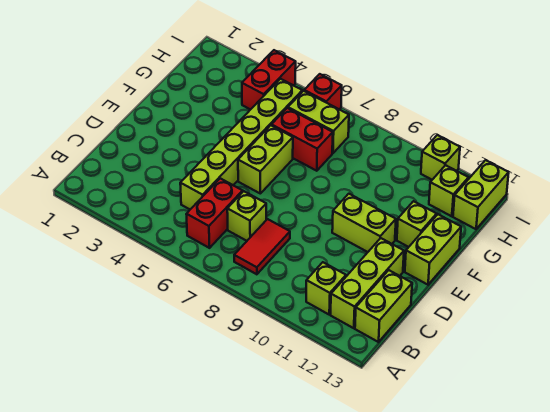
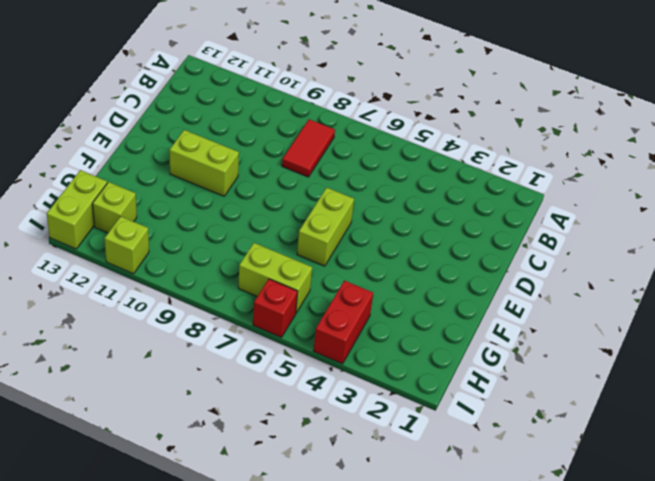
none -> red brick B6:C6 level 1
none -> lime brick B11 level 1
none -> lime brick B12:D12 level 1

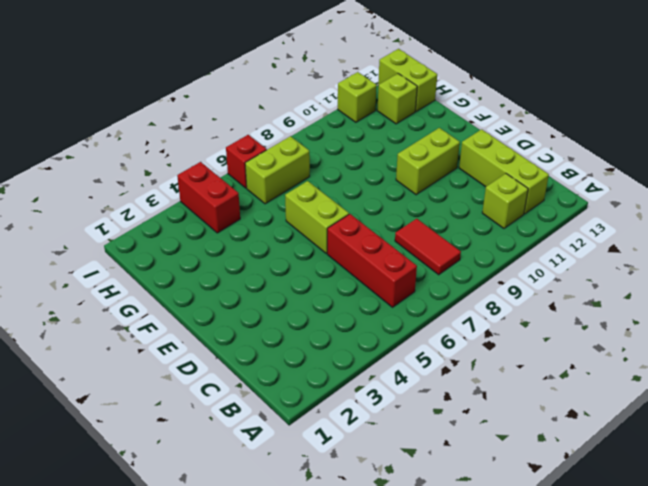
red brick B6:D6 level 1 -> red brick B6:C6 level 1
none -> lime brick B13:C13 level 1
none -> lime brick C5:H5 level 1
none -> lime brick C7 level 1

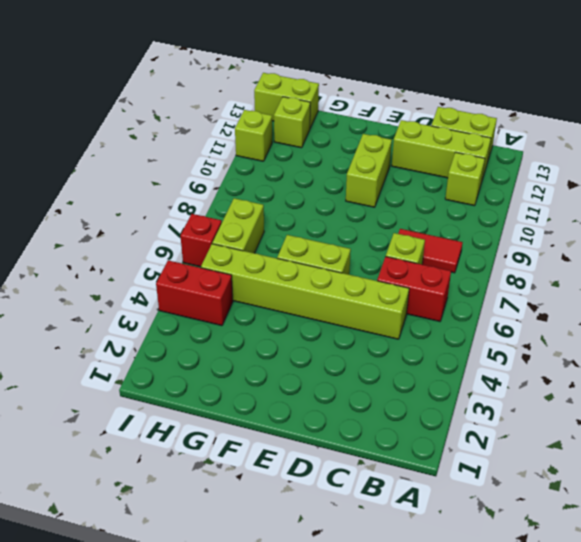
none -> lime brick E13:F13 level 1
none -> lime brick F12 level 1
none -> red brick G6:G7 level 1

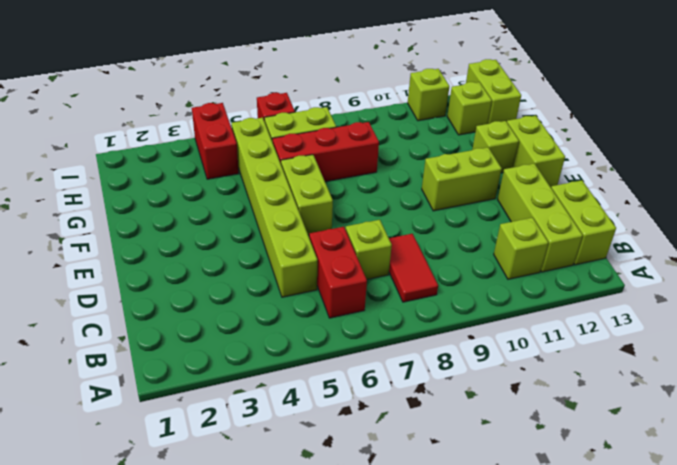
red brick G6:G8 level 1 -> red brick G6:G7 level 1

